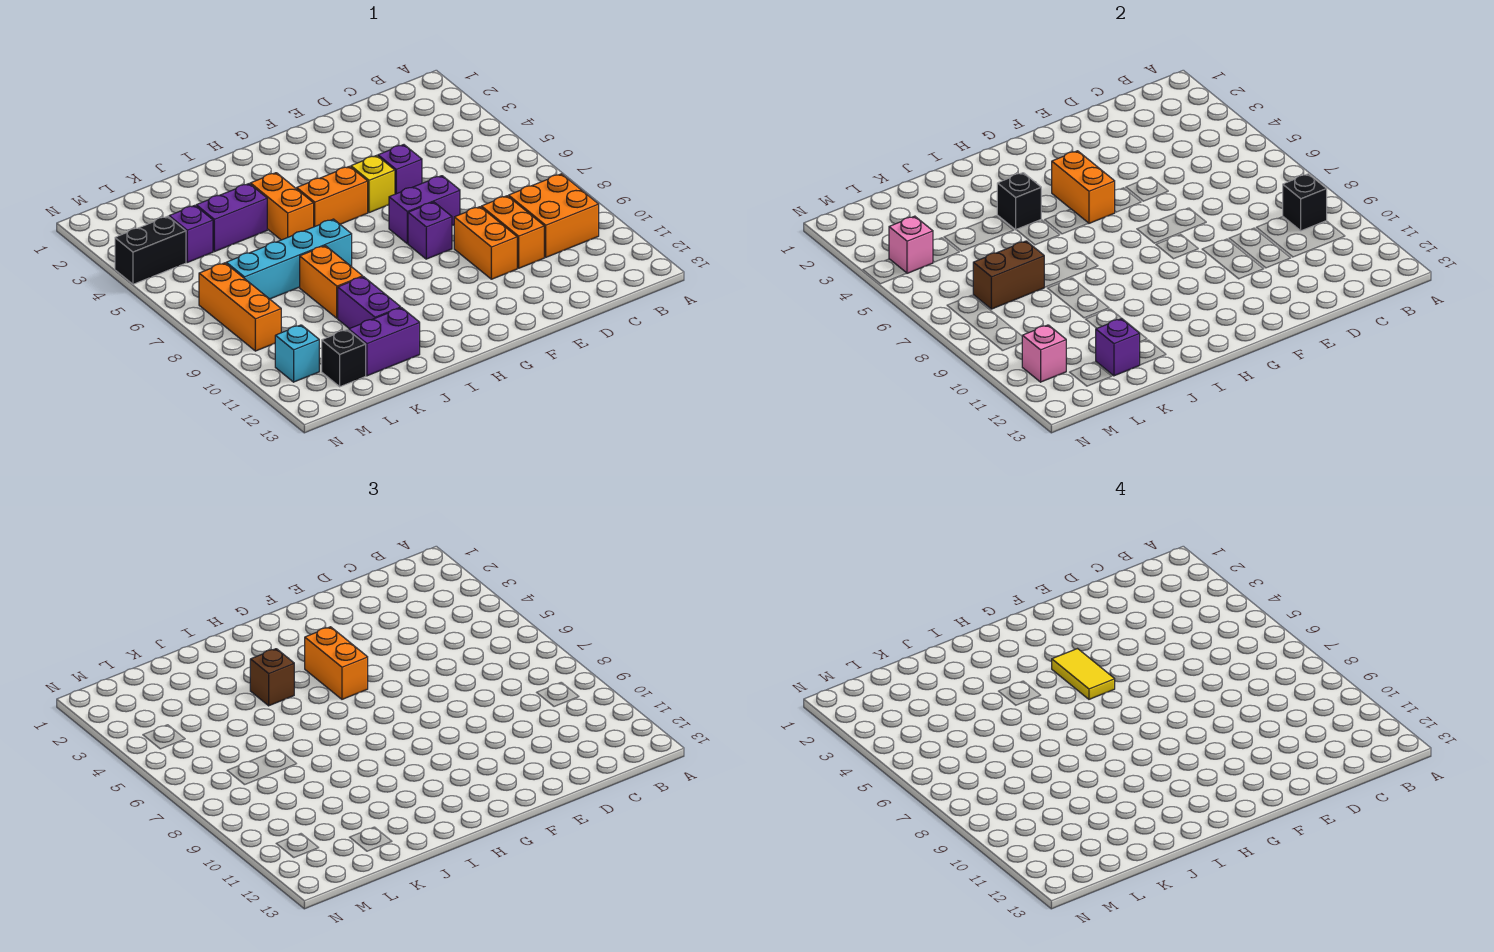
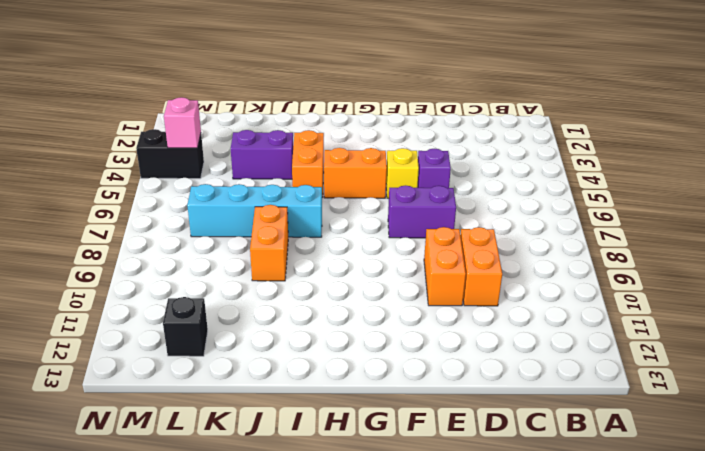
none -> orange brick B9:C10 level 1
none -> purple brick F8 level 1
none -> purple brick J10:J11 level 1

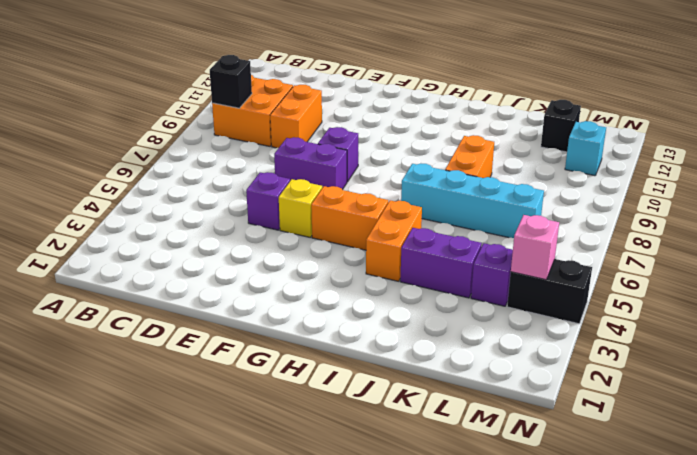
none -> orange brick E9:E10 level 1
none -> purple brick J10:J11 level 1
none -> purple brick J12:K12 level 1

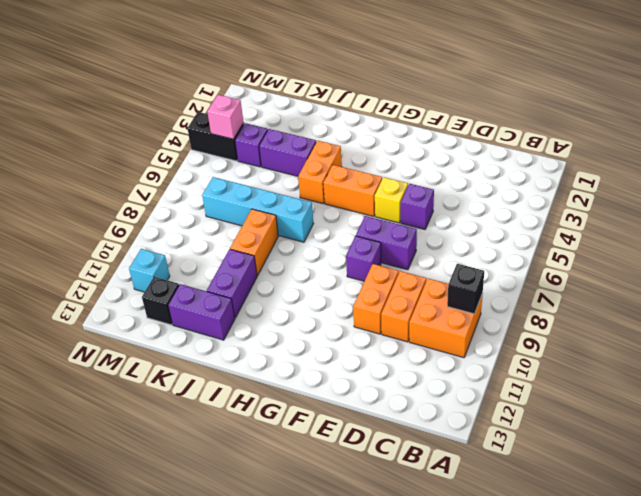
none -> orange brick M7:M9 level 1
none -> orange brick G4:G5 level 2
none -> black brick I4 level 2

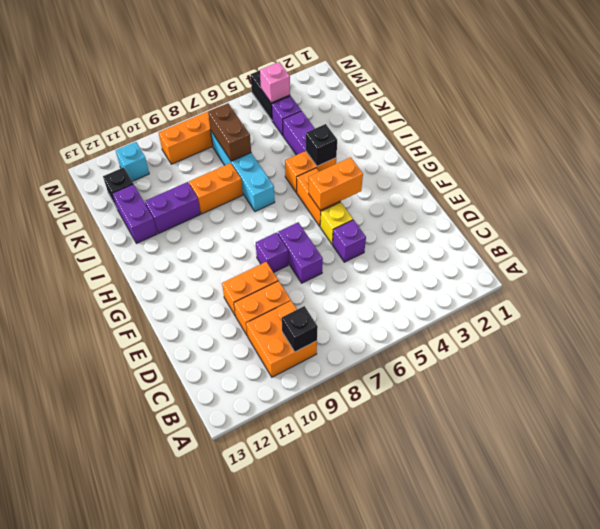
none -> purple brick K12 level 2
none -> pink brick M11 level 2
none -> orange brick G4:G5 level 3

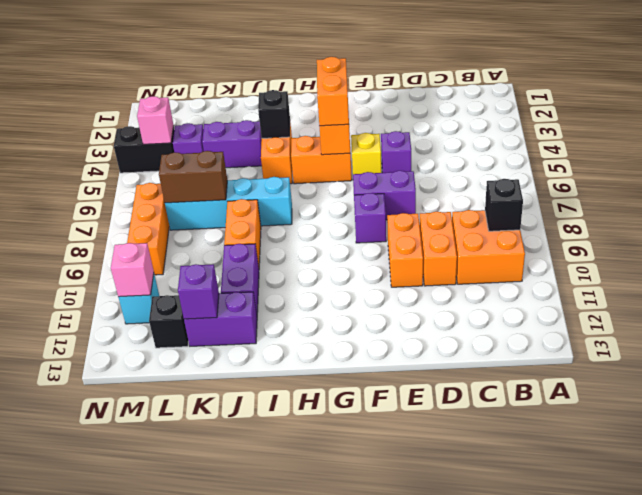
none -> brown brick I4 level 3
none -> yellow tile G4:G5 level 4

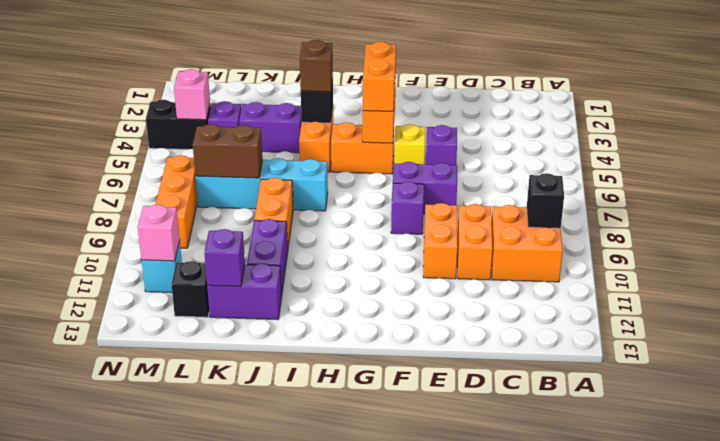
none -> yellow tile G4:G5 level 4

